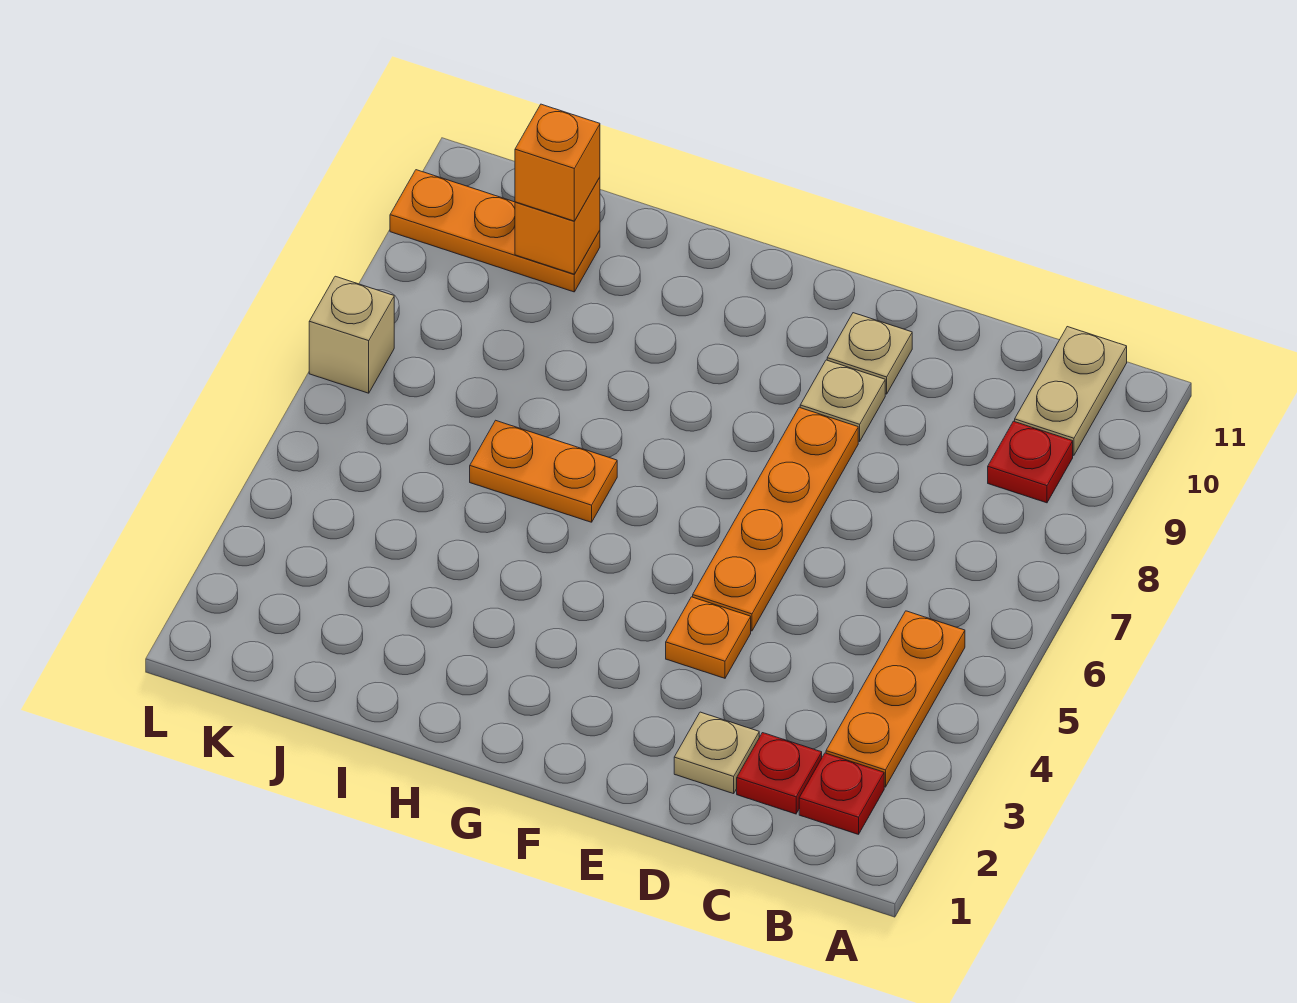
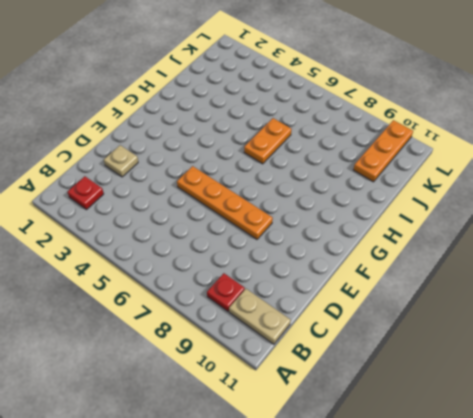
none -> orange plate B3:B5 level 1
none -> red plate C2 level 1
none -> orange plate E4 level 1

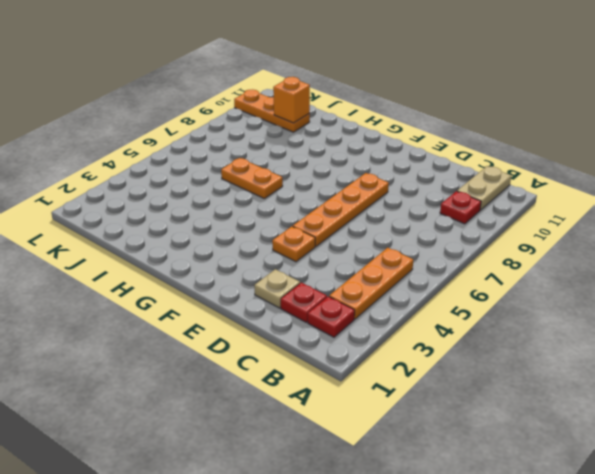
none -> tan plate E9 level 1
none -> tan plate E10 level 1
none -> tan brick L7 level 1

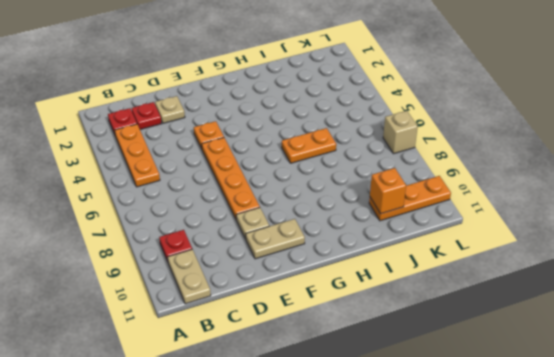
tan plate E10:F10 level 1 -> tan plate E10 level 1
none -> orange brick J10 level 3

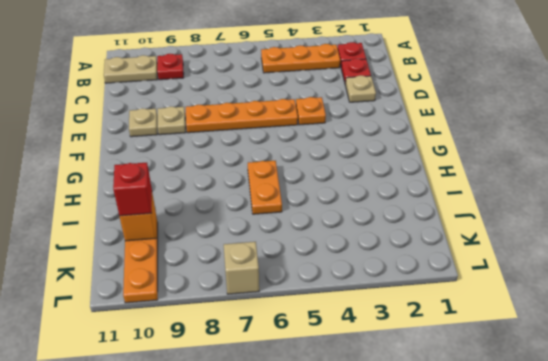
red brick J10 level 3 -> orange brick J10 level 3

